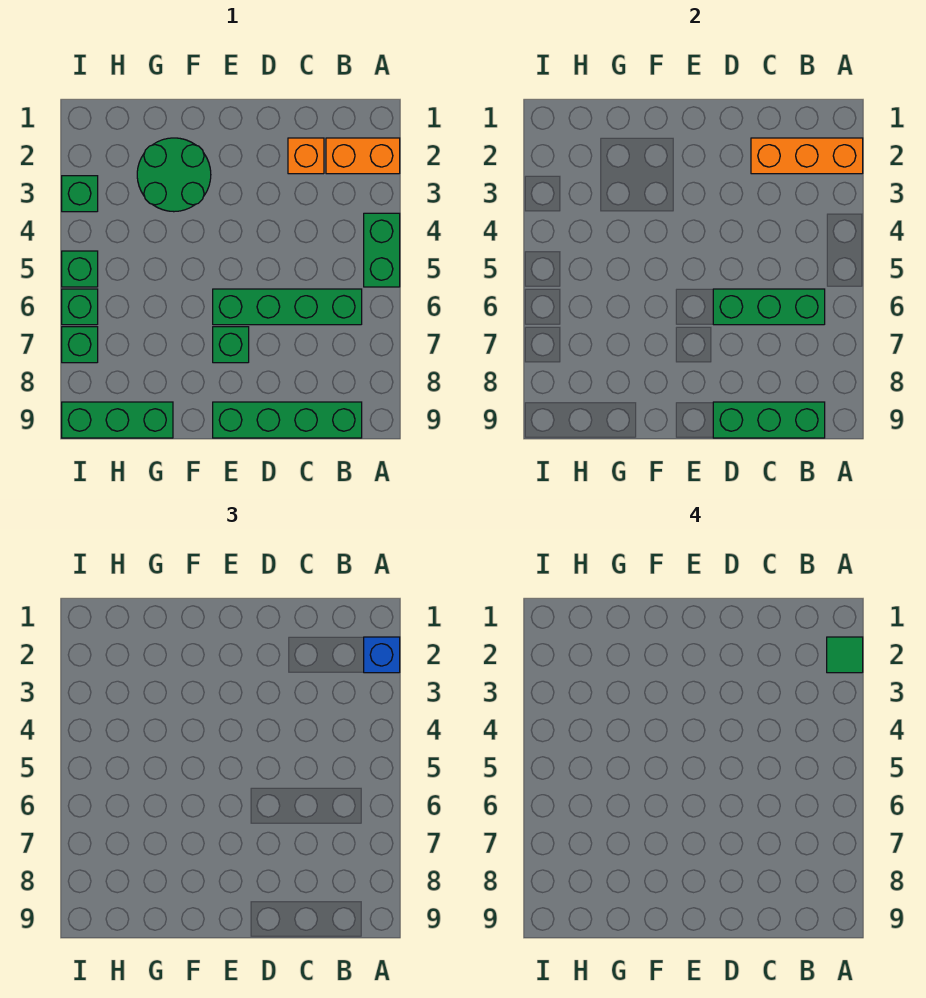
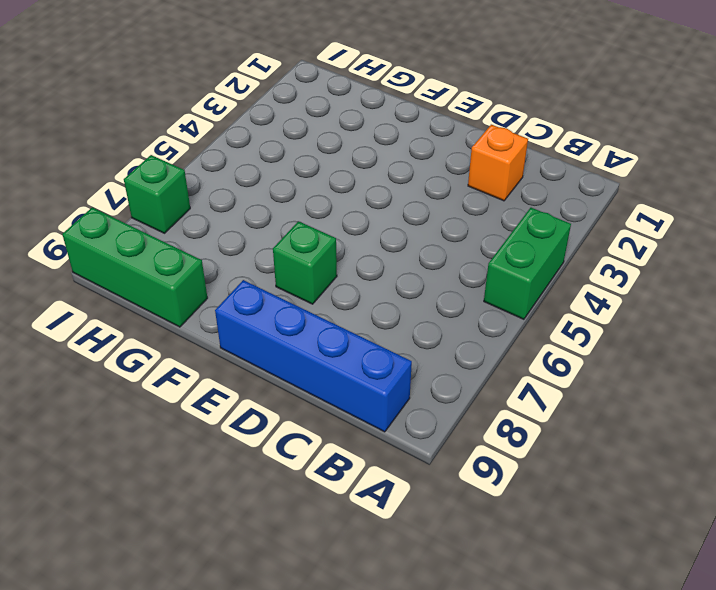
blue brick B9:E9 level 1 -> green brick B9:E9 level 1
none -> orange brick A2:B2 level 1
none -> green brick B6:E6 level 1
none -> green round brick F2:G3 level 1

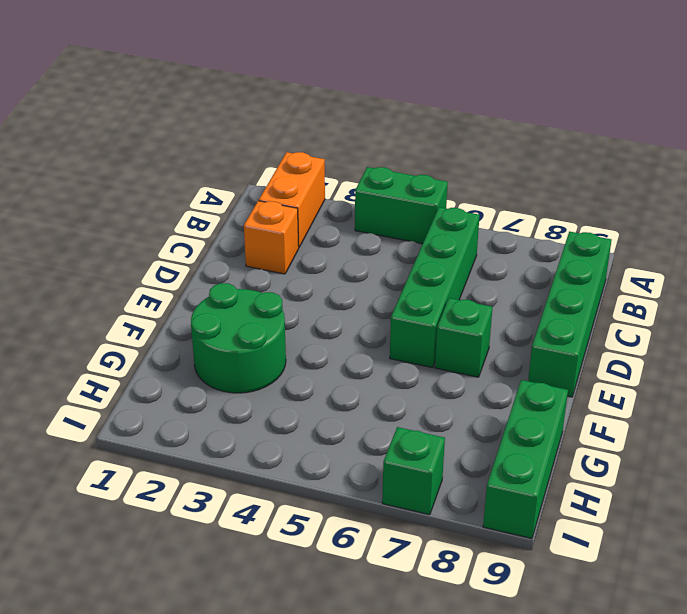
none -> green brick I3 level 1
none -> green brick I5 level 1
none -> green brick I6 level 1

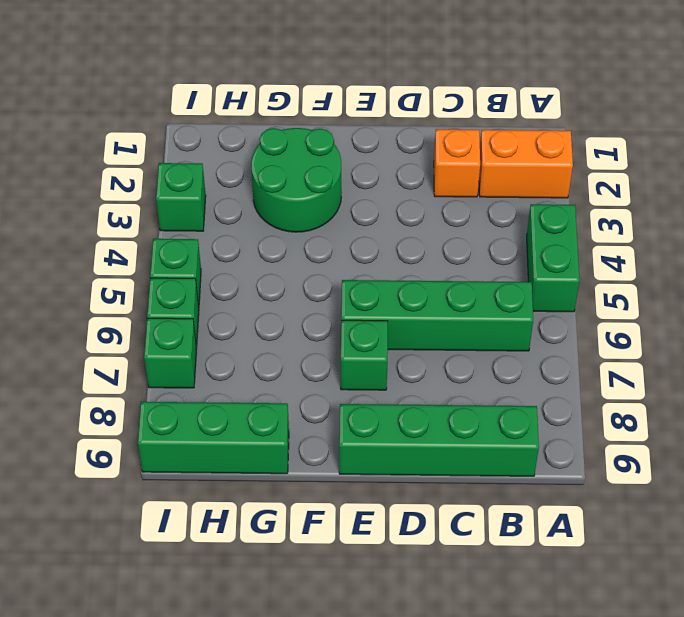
none -> orange brick A2:C2 level 2
none -> green brick B6:D6 level 2
none -> green brick B9:D9 level 2

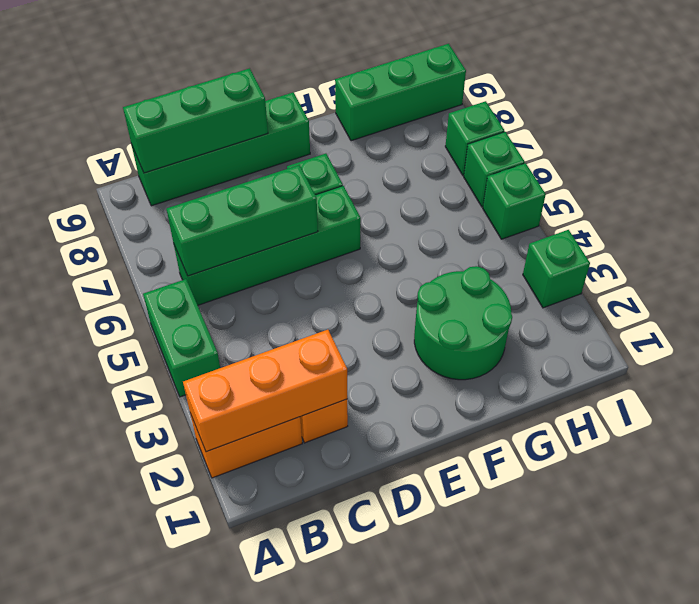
none -> blue brick A2 level 3
none -> green tile A2 level 4

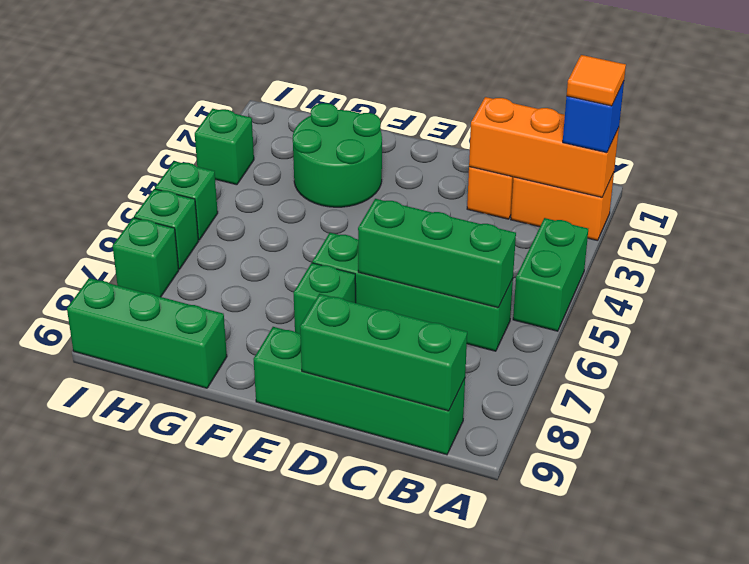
orange tile A2 level 4 -> green tile A2 level 4

